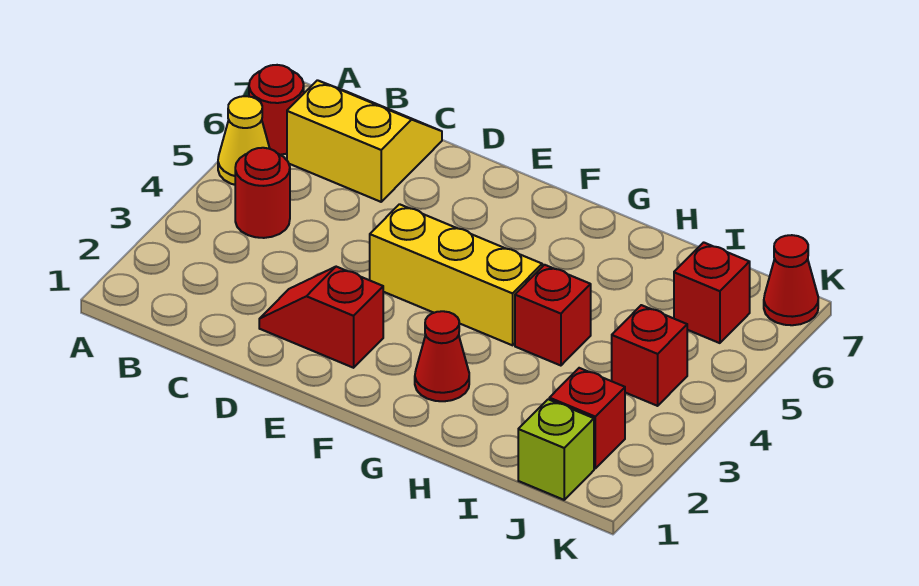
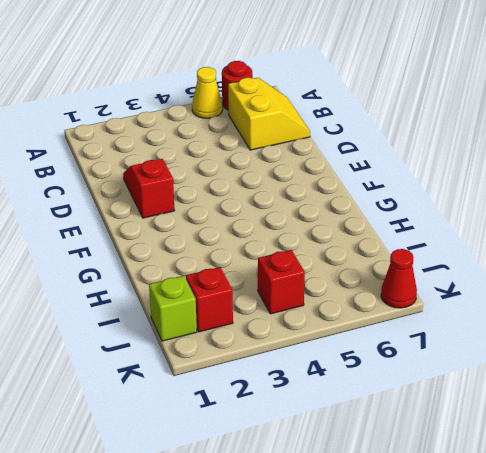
none -> red round brick B4 level 1
none -> yellow brick E4:G4 level 1
none -> red cone G2 level 1

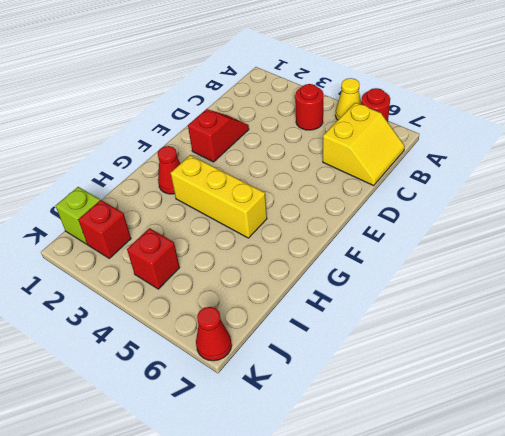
yellow brick G3:G5 level 1 -> yellow brick E4:G4 level 1
none -> red brick H4 level 1
none -> red brick J6 level 1

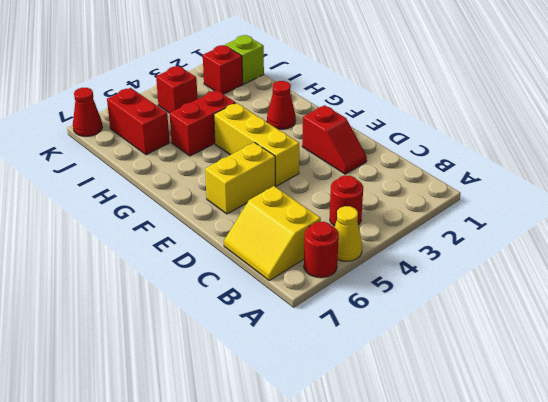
yellow brick E5:E6 level 1 -> none
red brick H4:H5 level 1 -> red brick H4 level 1
red brick I6:J6 level 1 -> red brick J6 level 1

